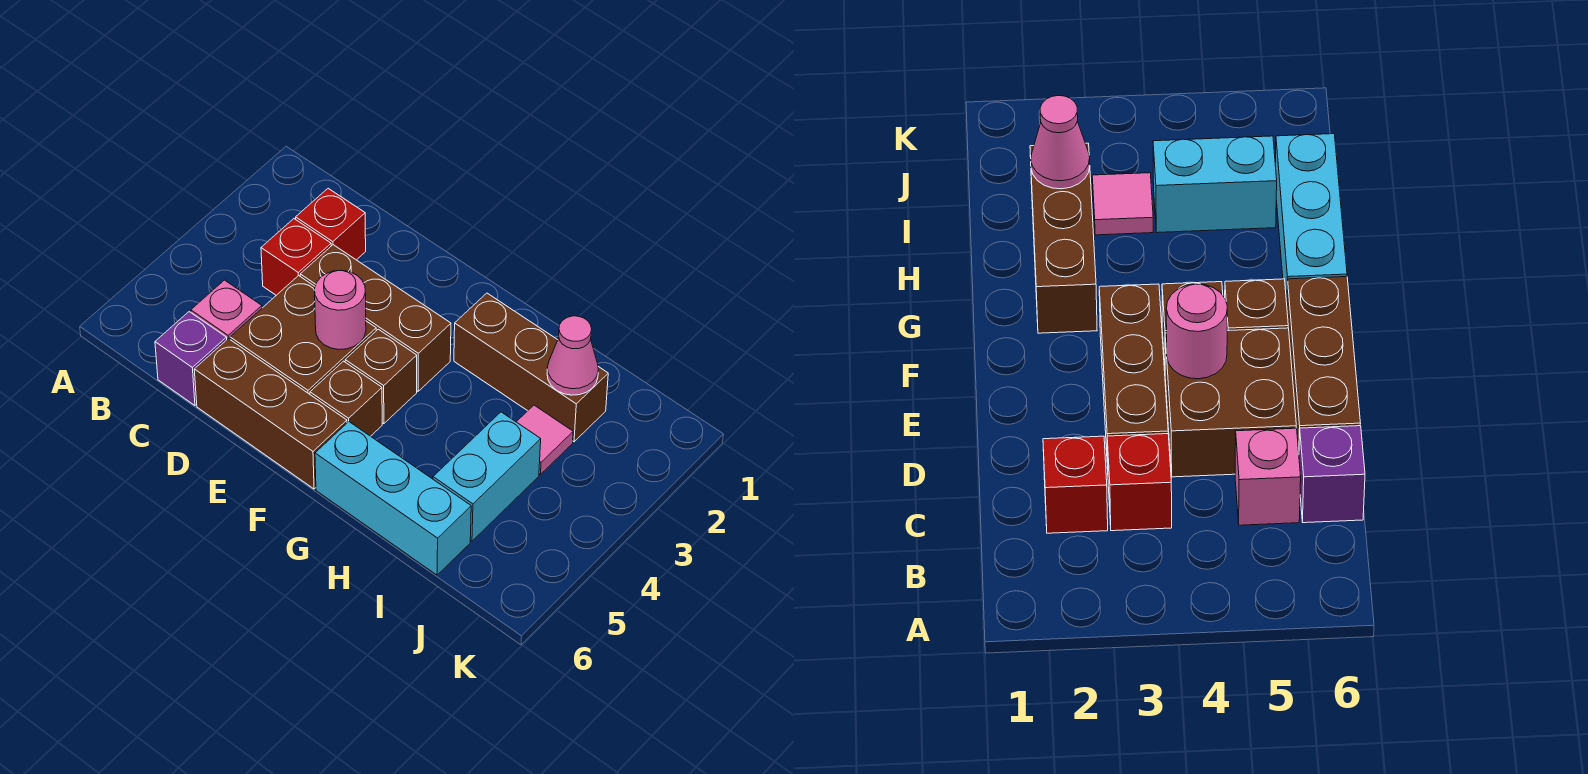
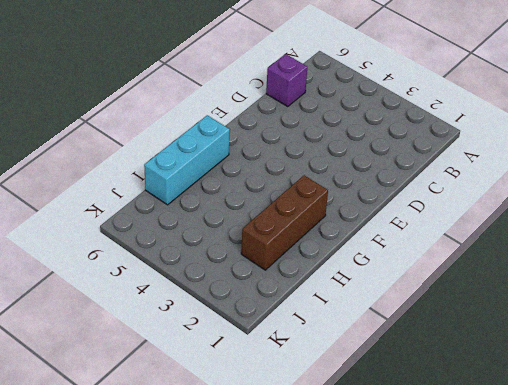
none -> red brick C2 level 1
none -> red brick C3 level 1
none -> pink brick C5 level 1

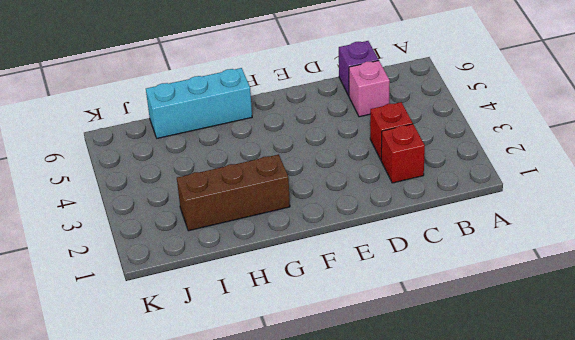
none -> brown brick D3:F3 level 1
none -> brown brick D4:E5 level 1
none -> brown brick D6:F6 level 1

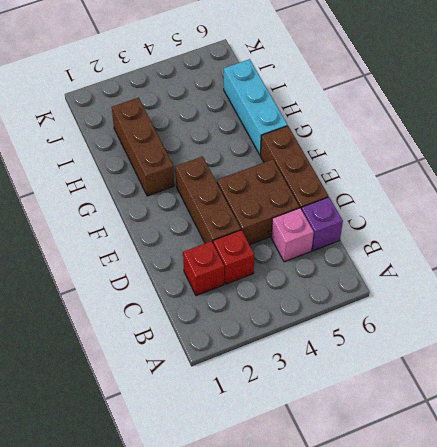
none -> brown brick F4 level 1
none -> brown brick F5 level 1
none -> pink tile I3 level 1

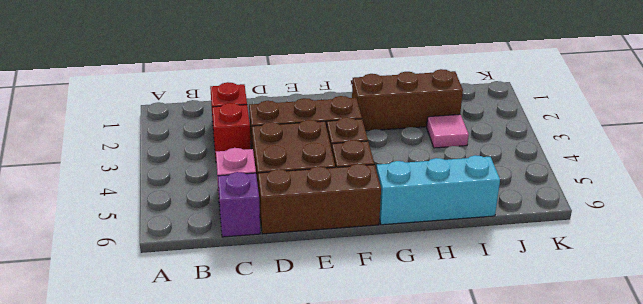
none -> cyan brick I4:I5 level 1
none -> pink round brick E4 level 2
none -> pink cone I2 level 2

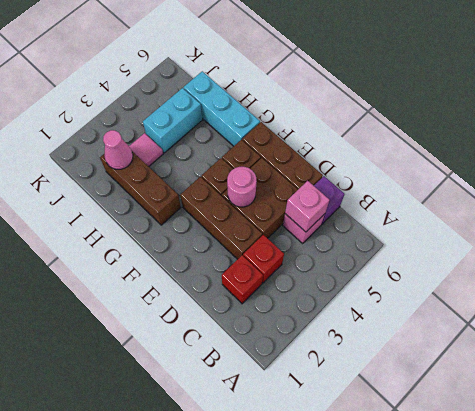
pink brick C5 level 2 -> none

